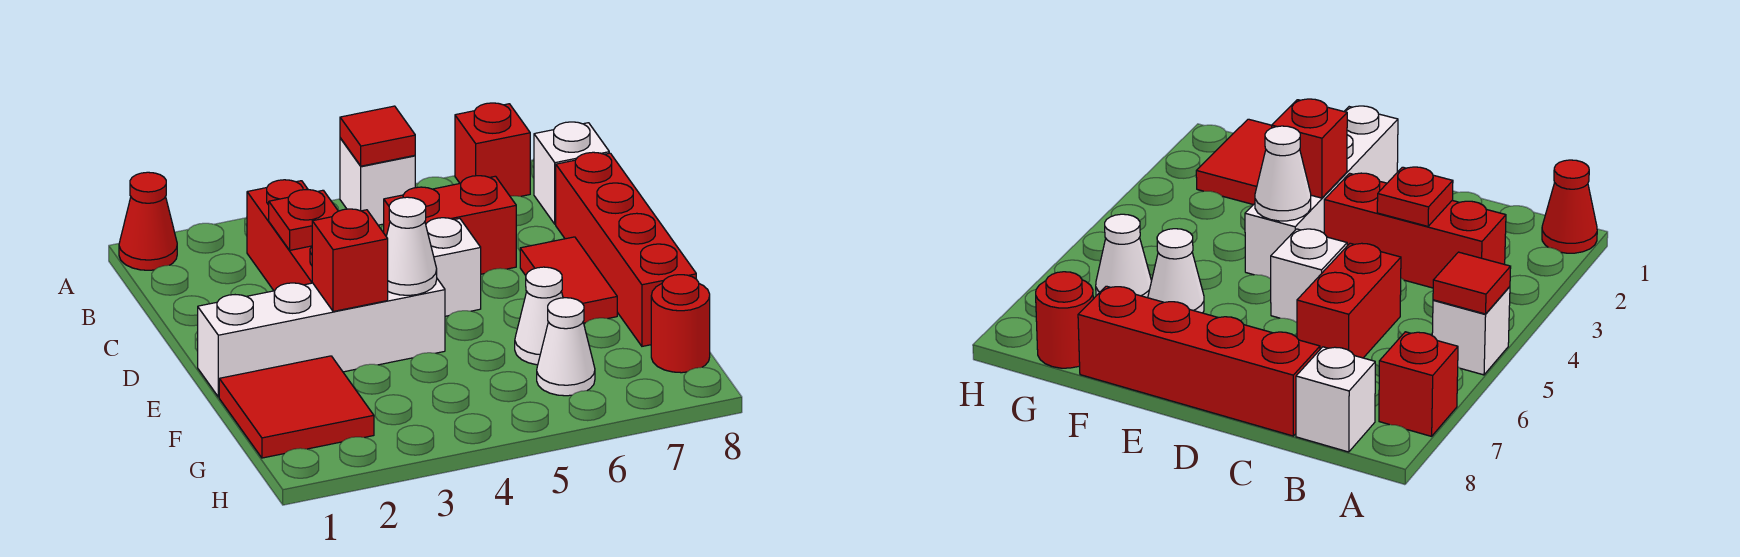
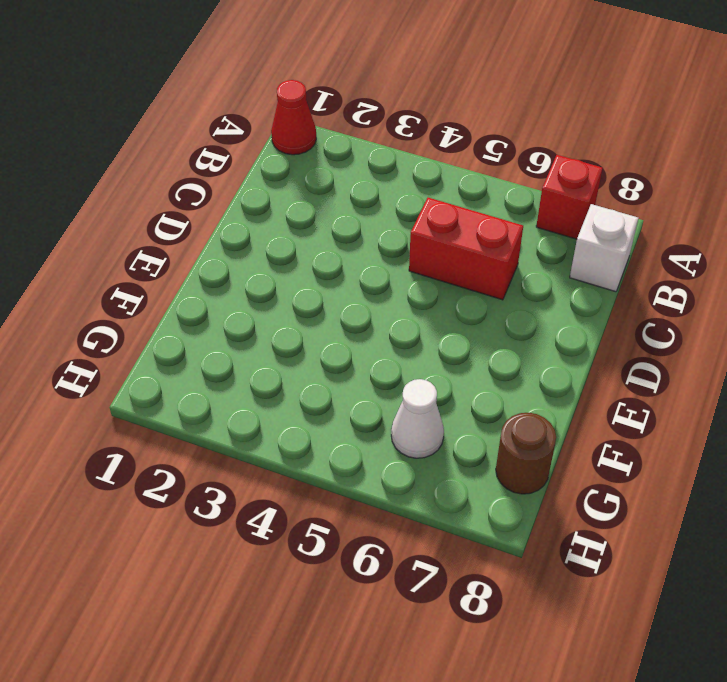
brown round brick G8 level 1 -> red round brick G8 level 1
none -> white brick A5 level 1
none -> red brick B3:D3 level 1
none -> red brick C8:F8 level 1

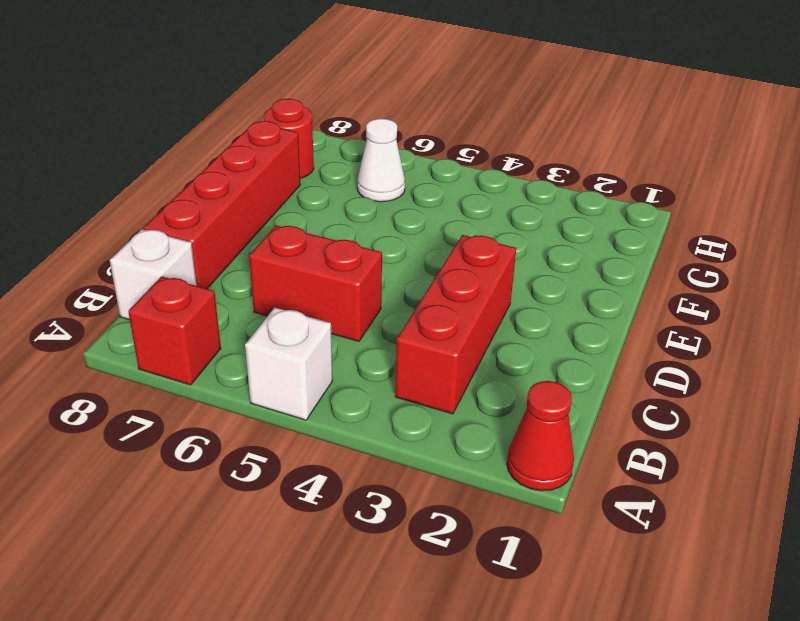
none -> white brick D5 level 1
none -> red tile D7:E7 level 1
none -> white brick E1:E4 level 1

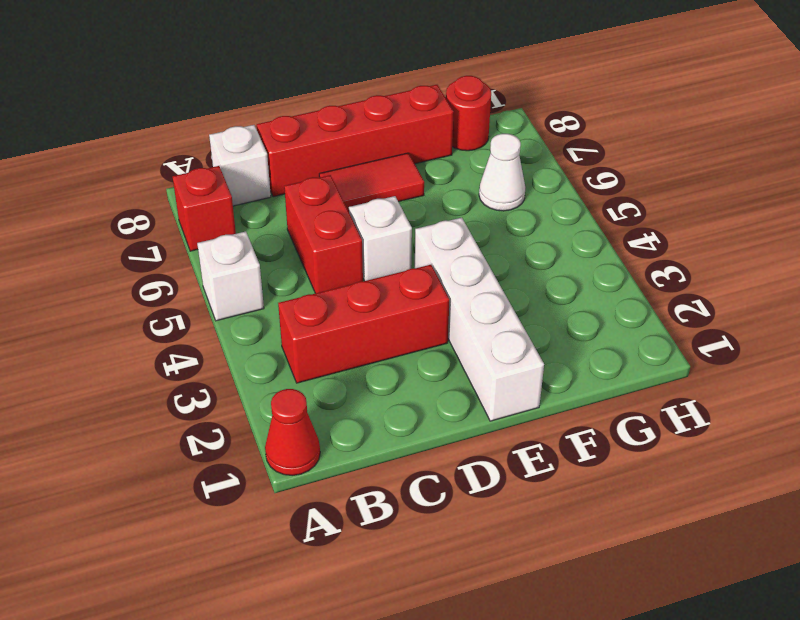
none -> red tile F1:G2 level 1
none -> white cone F6 level 1
none -> red tile A5 level 2

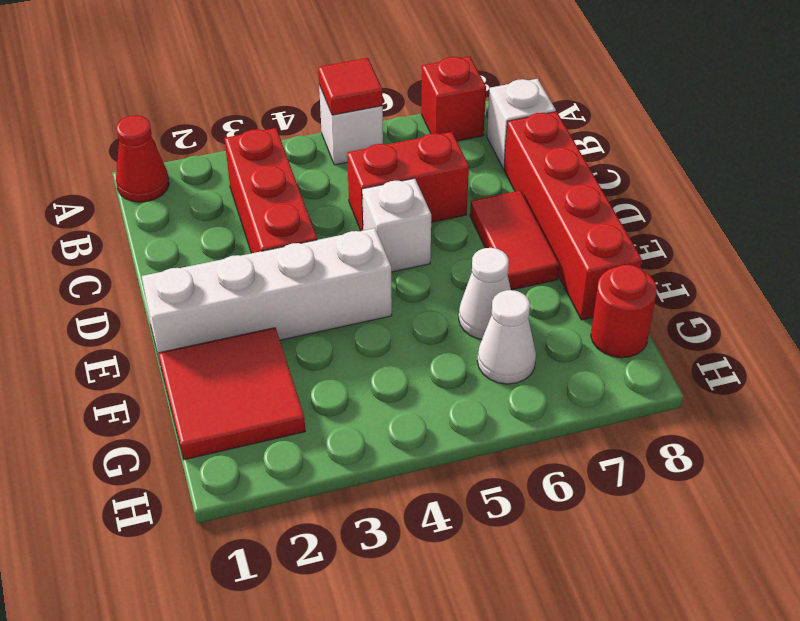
none -> red plate C3 level 2
none -> red brick E3 level 2
none -> white cone E4 level 2

